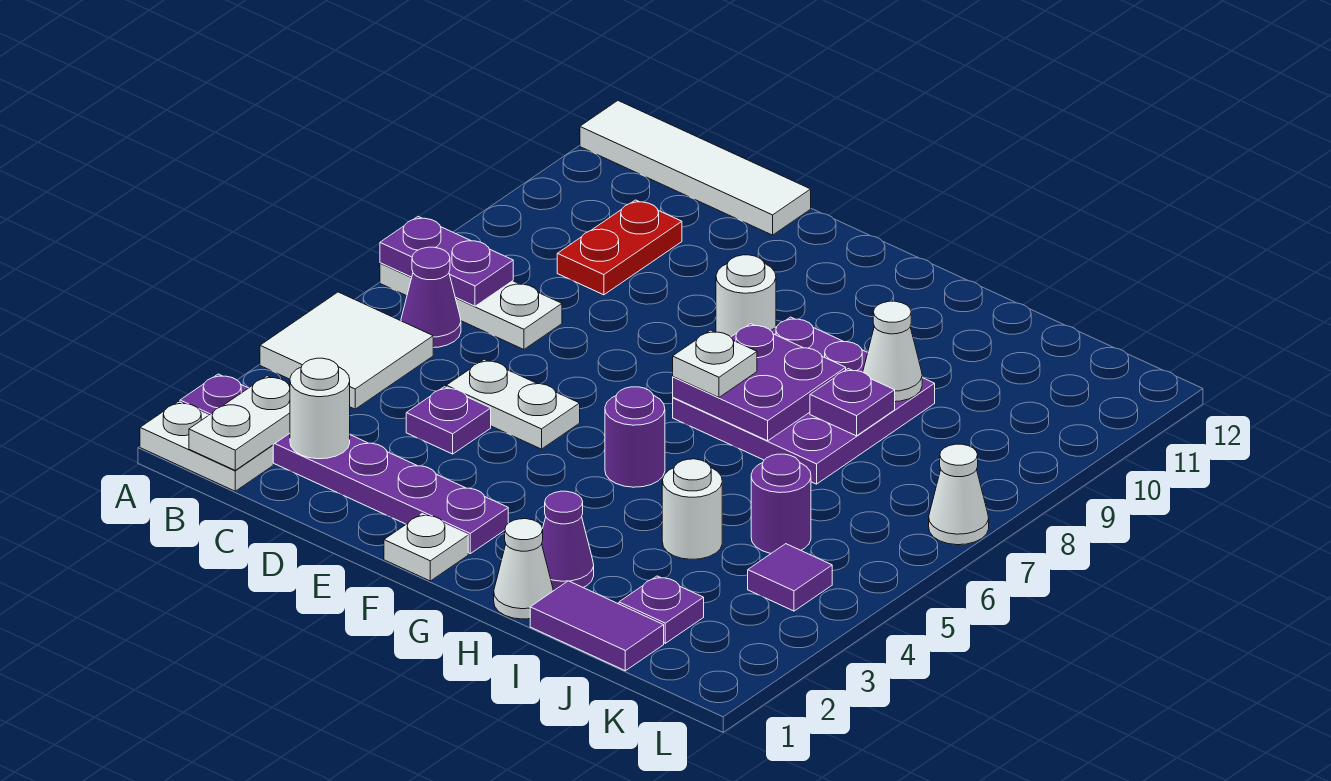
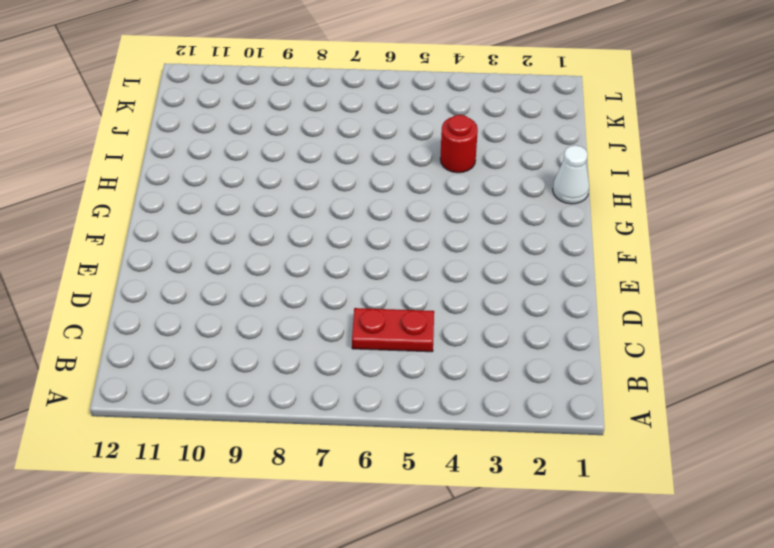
red plate C5:C6 level 1 -> red plate C9:C10 level 1
red round brick I4 level 1 -> white round brick I4 level 1
none -> white plate A1:B1 level 1
none -> purple plate A2:F2 level 1
none -> white tile A4:B5 level 1

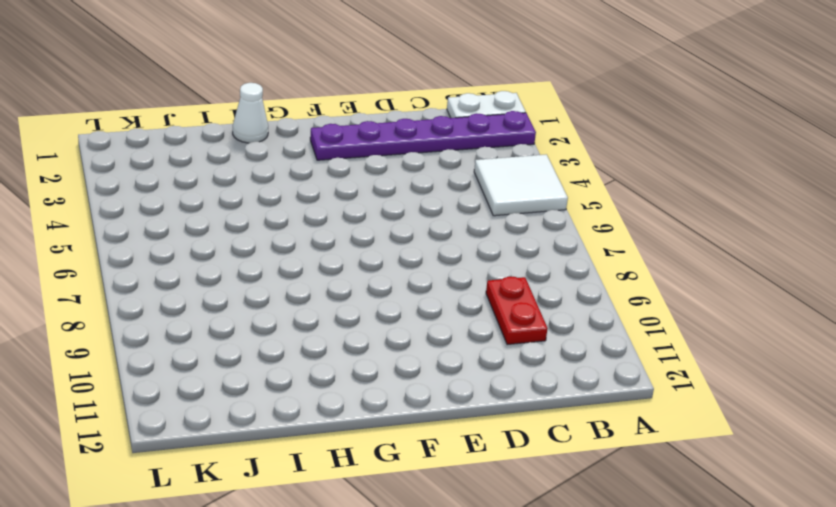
none -> white plate A7:C7 level 1
none -> white tile A12:D12 level 1
none -> purple cone B6 level 1

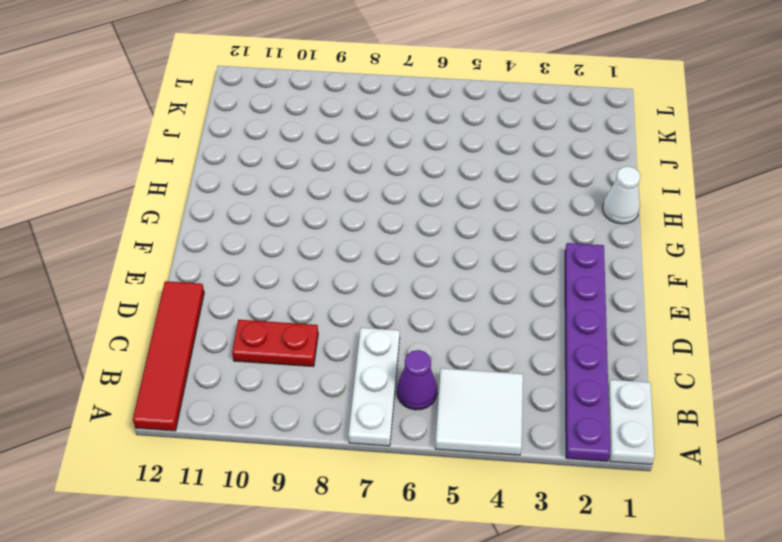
red tile A12:D12 level 1 -> white tile A12:D12 level 1
none -> purple plate D4 level 1
none -> white plate D5:E5 level 1
none -> white plate F1 level 1

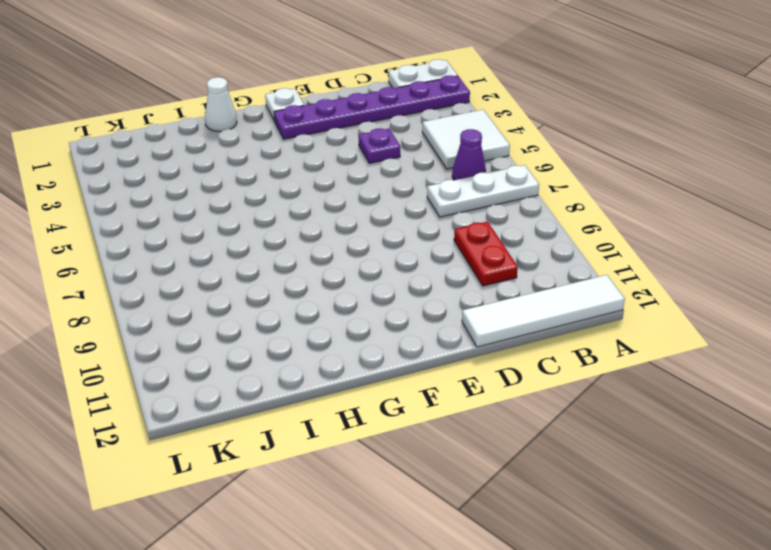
none -> white plate D5:E5 level 1
none -> white round brick F9 level 1
none -> purple round brick G5 level 1

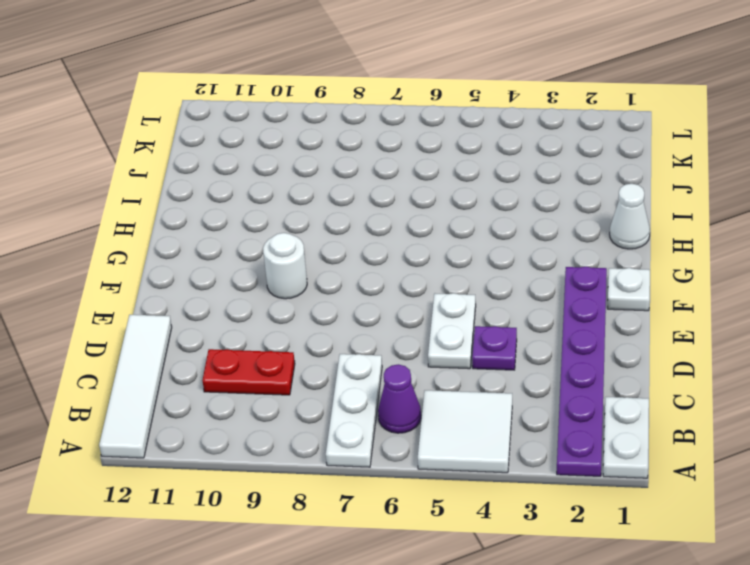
none -> purple round brick G5 level 1
none -> purple plate G7:I9 level 1
none -> purple cone H2 level 1

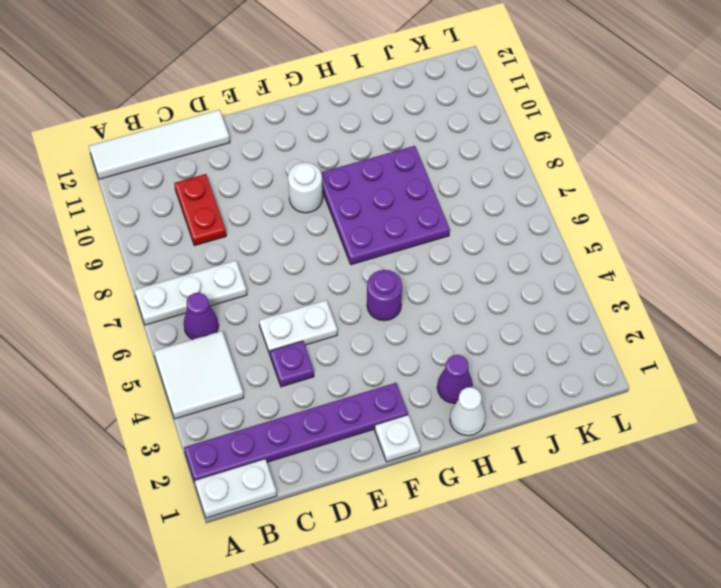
none -> purple tile I1:J1 level 1
none -> white round brick I4 level 1
none -> purple plate J2 level 1

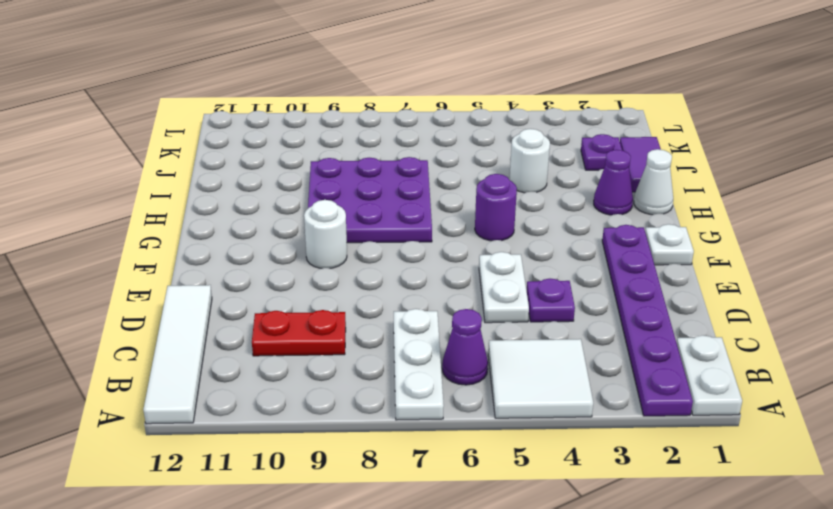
none -> purple round brick J5 level 1
none -> purple tile K4 level 1
none -> white cone L7 level 1

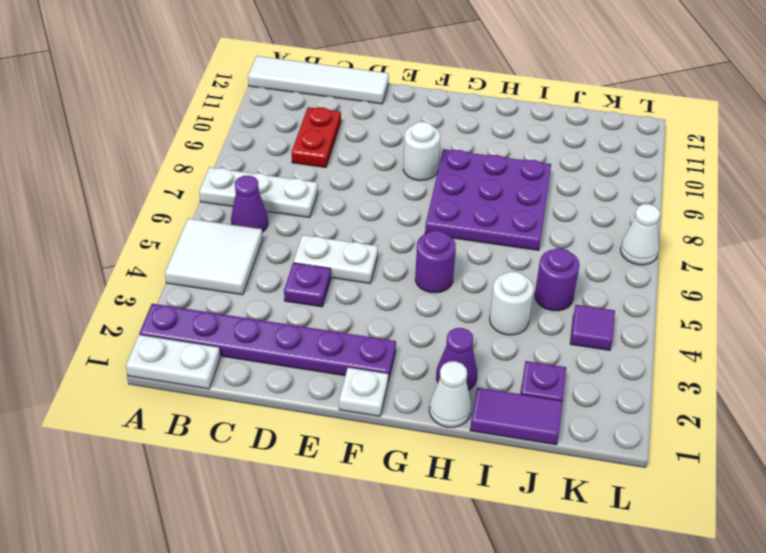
none -> purple plate A7:B7 level 2
none -> white plate B1:B2 level 2
none -> white round brick C2 level 2

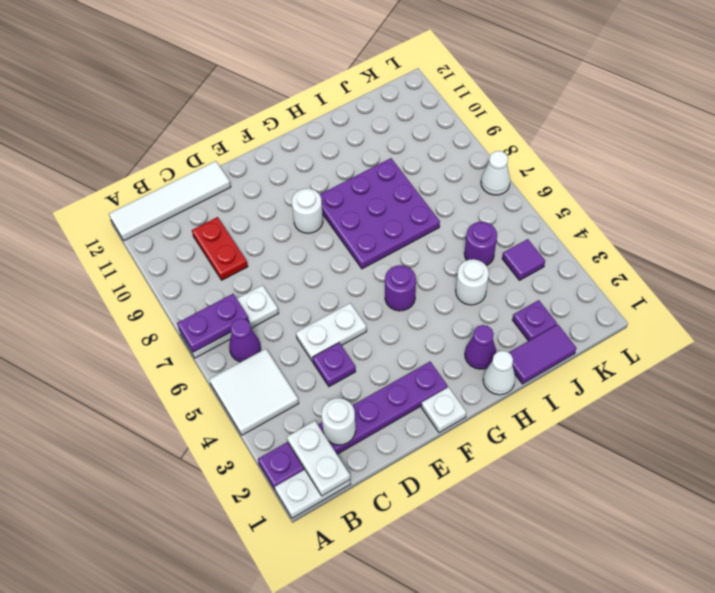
none -> purple plate G7:H8 level 2
none -> purple plate I8 level 2
none -> white cone I9 level 2

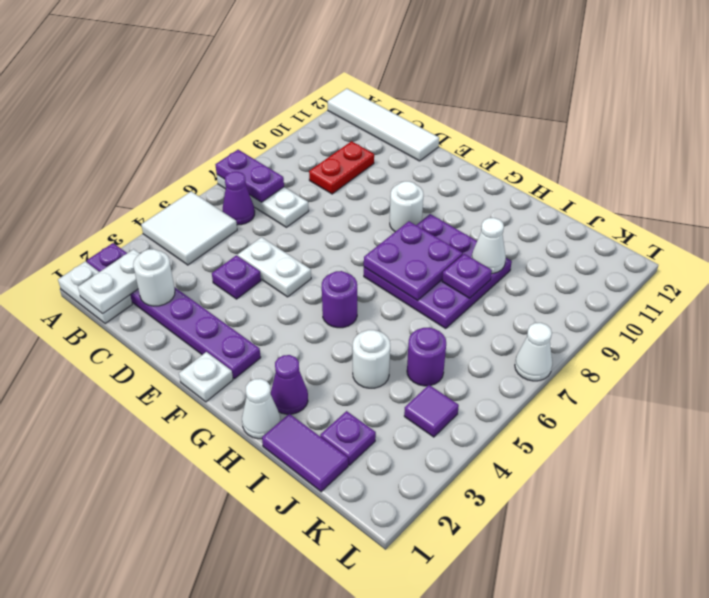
none -> white plate G7 level 3

